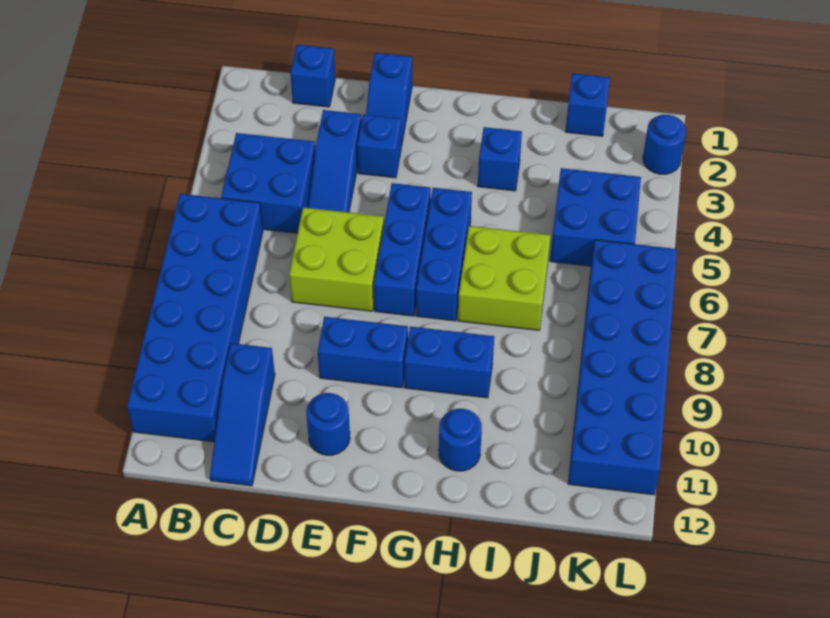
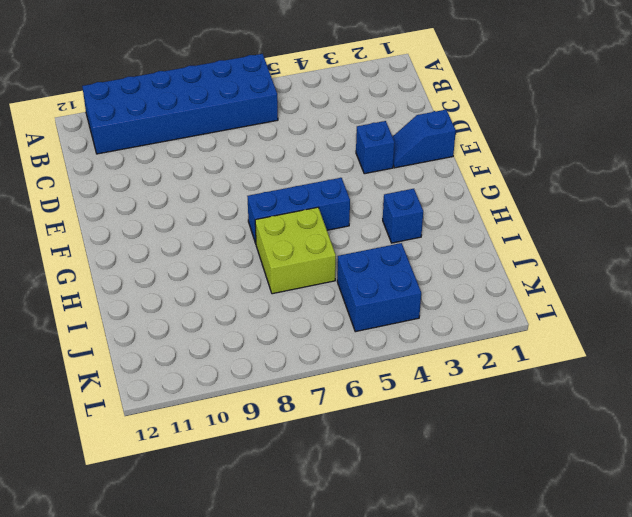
none -> blue brick B4:C5 level 1
none -> blue brick C1 level 1
none -> blue slope C10:C12 level 1 top 10

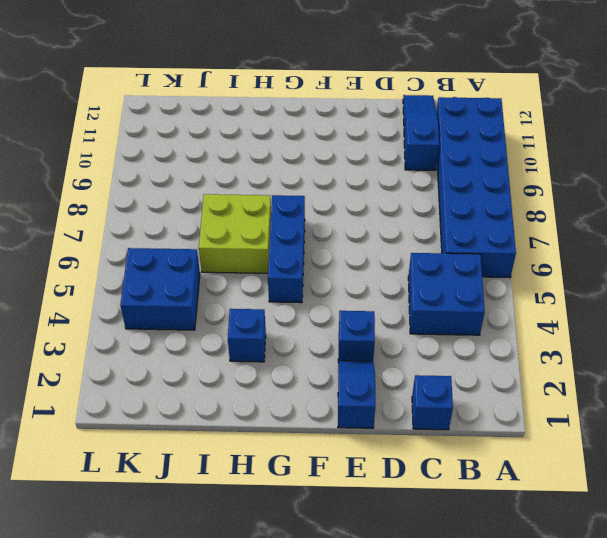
none -> blue slope D3:D5 level 1 top 3
none -> lime brick D6:E7 level 1
none -> blue brick E9:F9 level 1

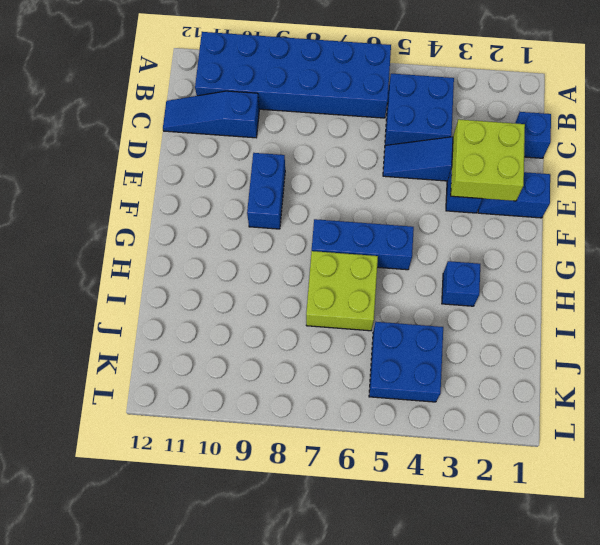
lime brick D2:E3 level 2 -> lime brick D6:E7 level 1
none -> blue round brick E11 level 1
none -> blue brick F5:F7 level 1
none -> blue brick G9:H9 level 1

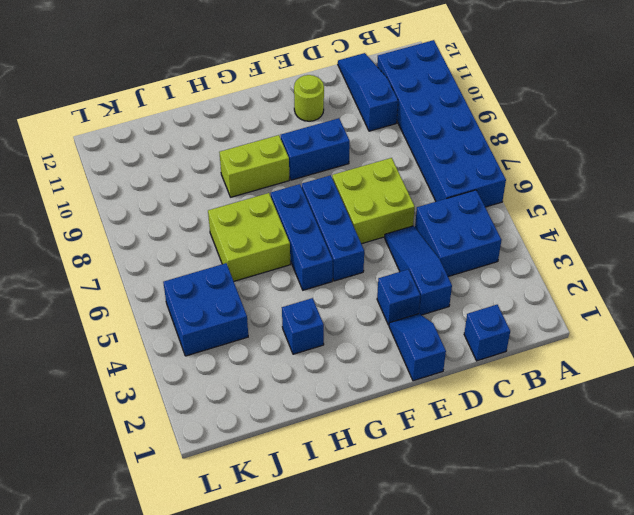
lime round brick E11 level 1 -> blue round brick E11 level 1
lime brick G9:H9 level 1 -> blue brick G9:H9 level 1
none -> blue round brick H11 level 1
none -> blue brick J1 level 1
none -> blue brick K6:L11 level 1

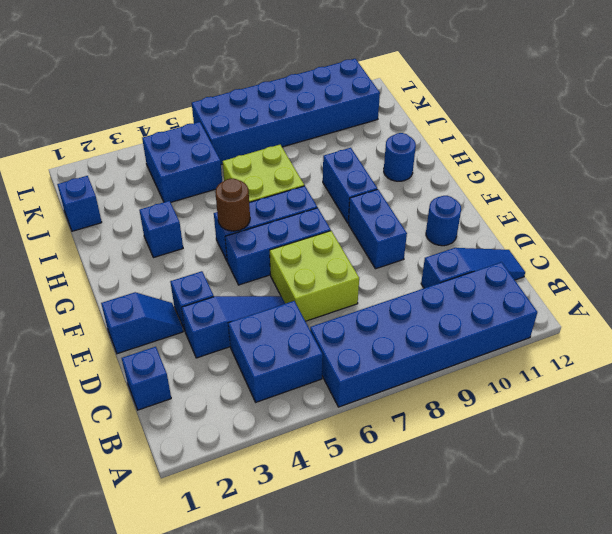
brown round brick G5 level 2 -> none
none -> blue round brick L2 level 1

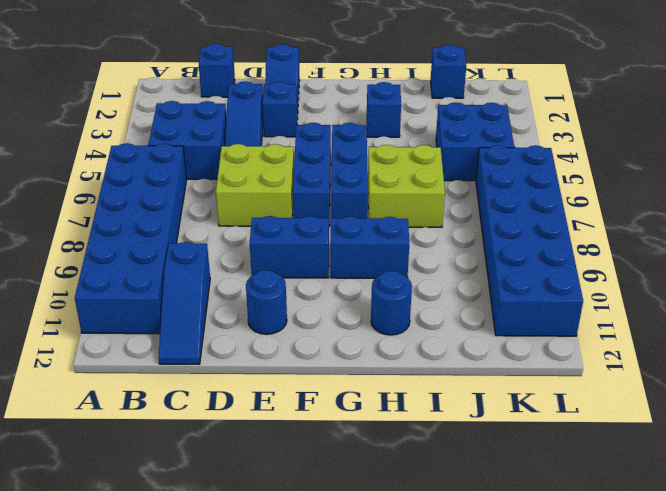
none -> blue round brick L2 level 1

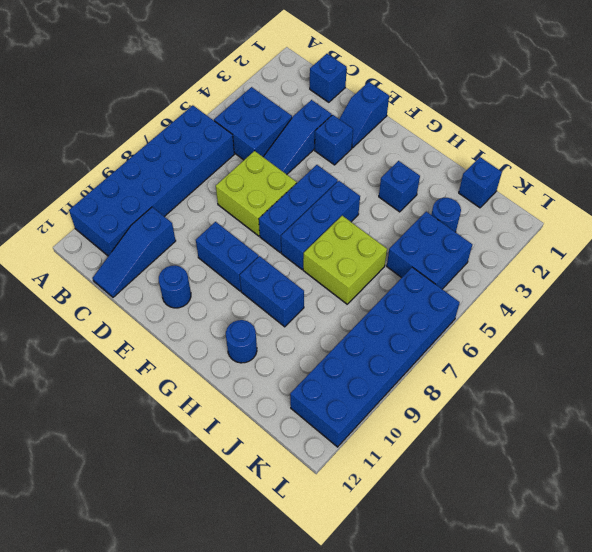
blue round brick J3 level 1 -> blue round brick L2 level 1

